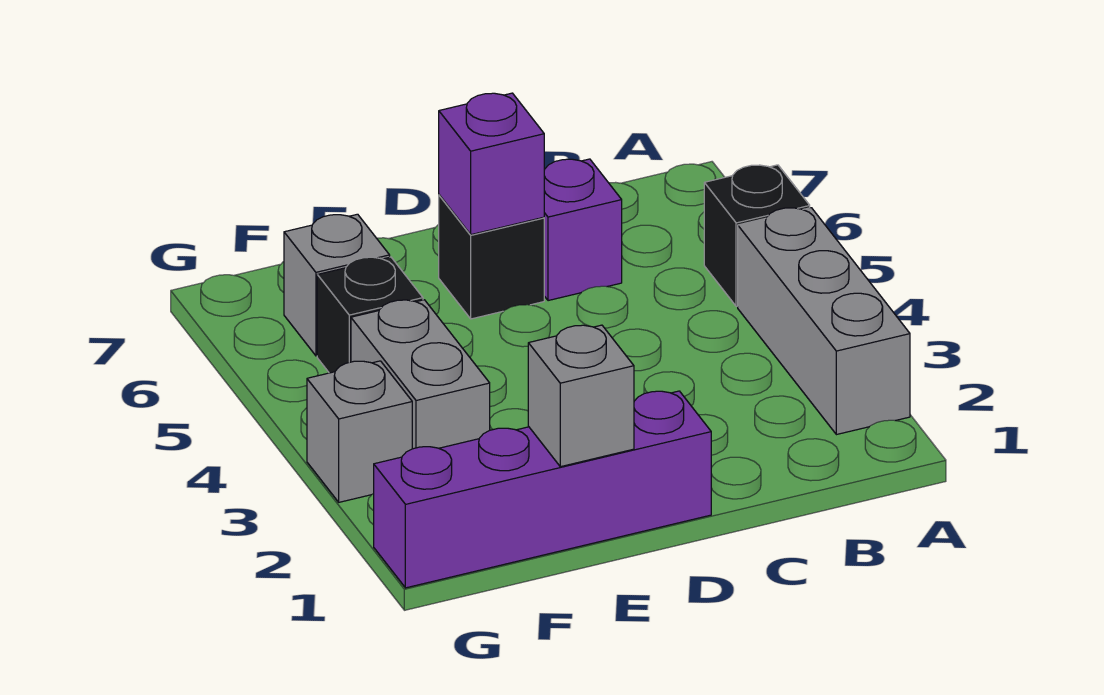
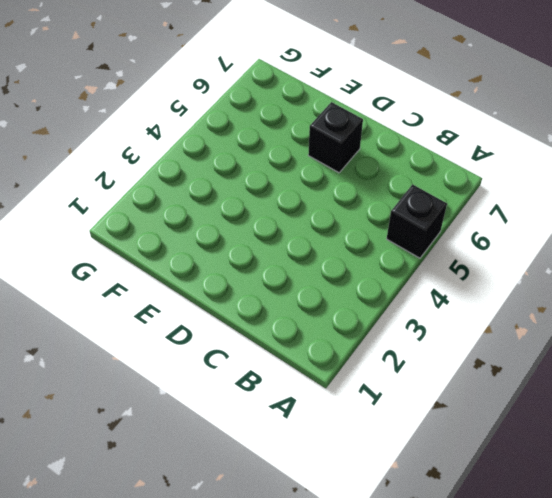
none -> grey brick A2:A4 level 1
none -> purple brick C6 level 1

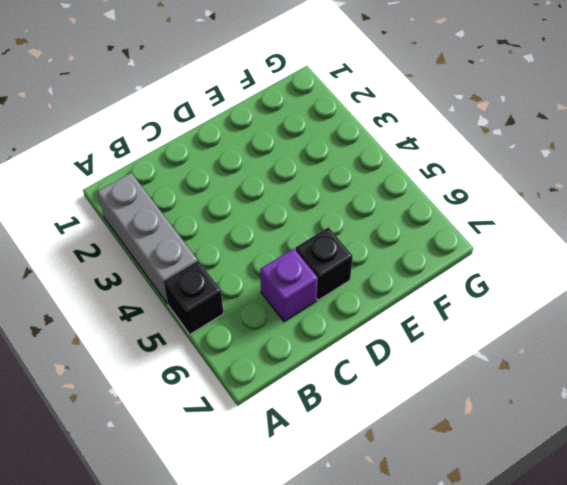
none -> purple brick D1:G1 level 1
none -> grey brick F3:F4 level 1

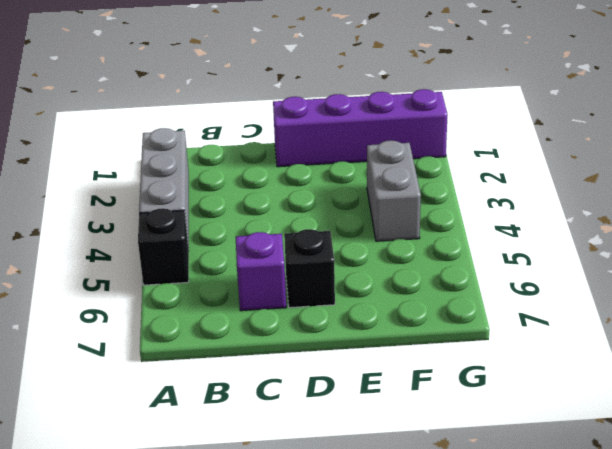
none -> black brick F5 level 1
none -> grey brick F6 level 1

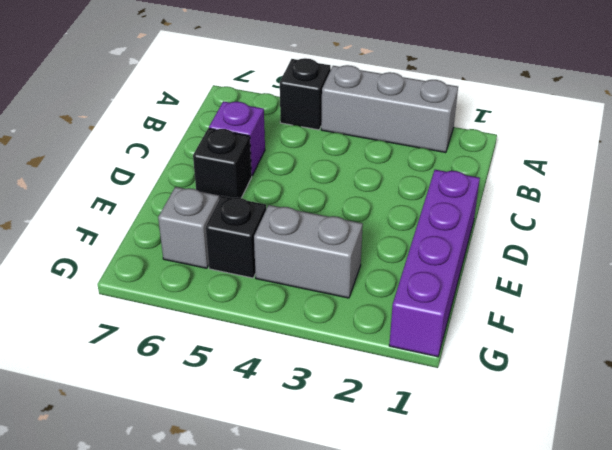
none -> grey brick G3 level 1
none -> purple brick D6 level 2

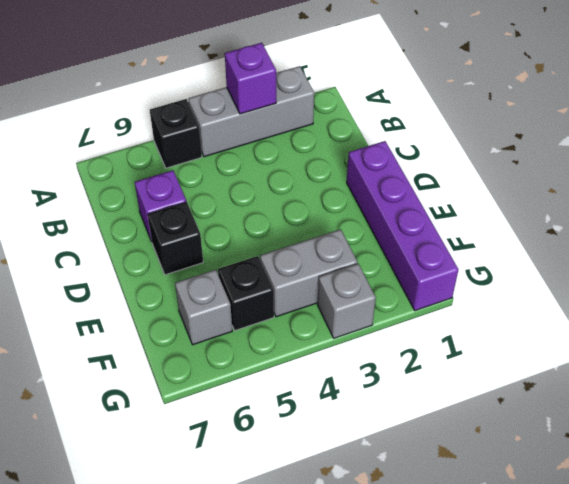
purple brick A3 level 2 -> purple brick D6 level 2
none -> grey brick E1 level 2

